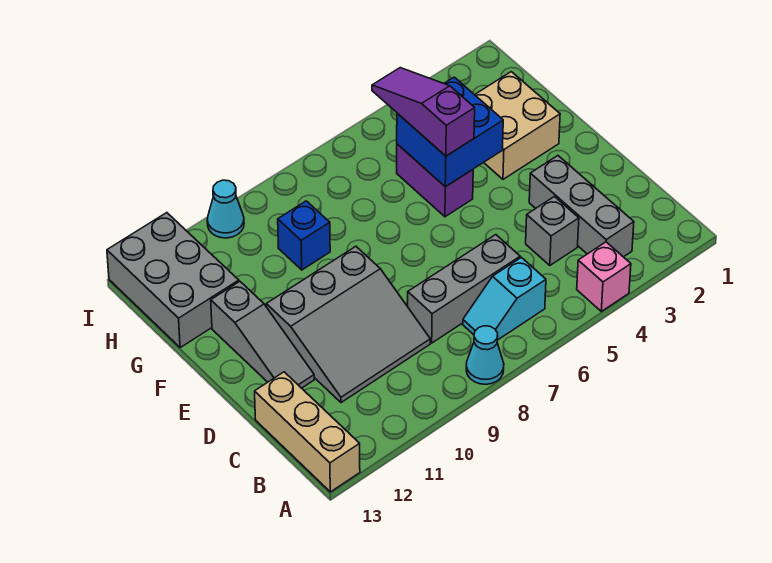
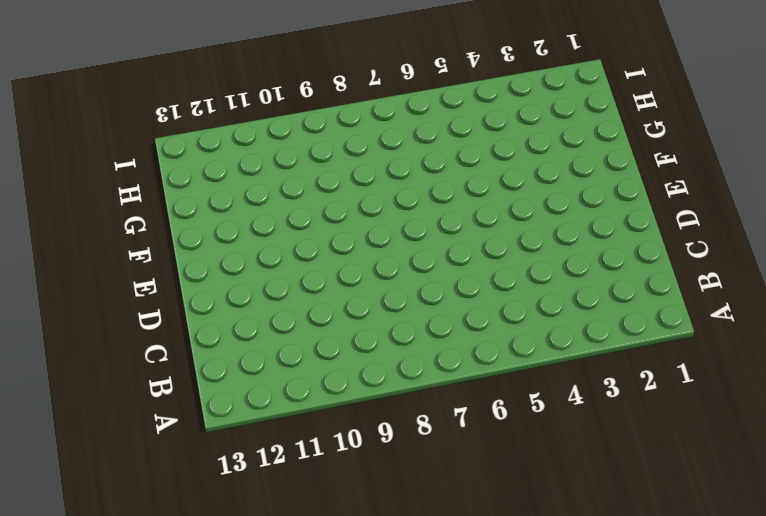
none -> pink brick A4 level 1
none -> cyan cone A8 level 1
none -> tan brick A13:C13 level 1

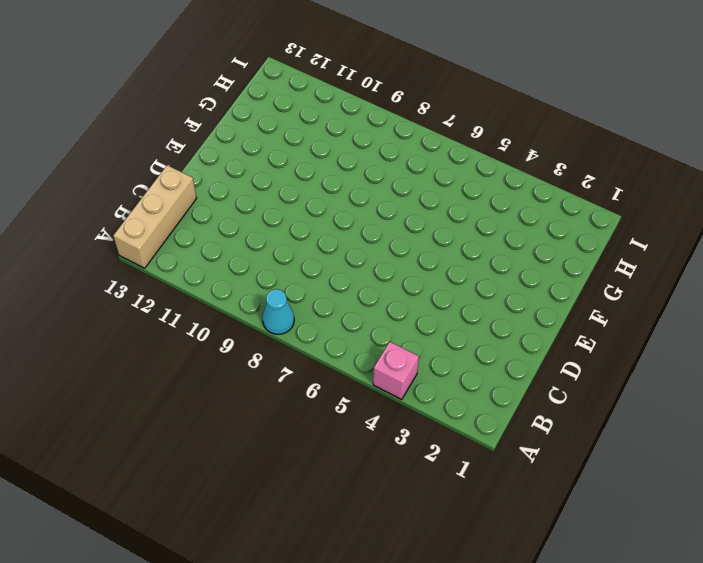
none -> grey brick B3:D3 level 1
none -> cyan slope B6:B7 level 1 top 6
none -> grey brick C4 level 1

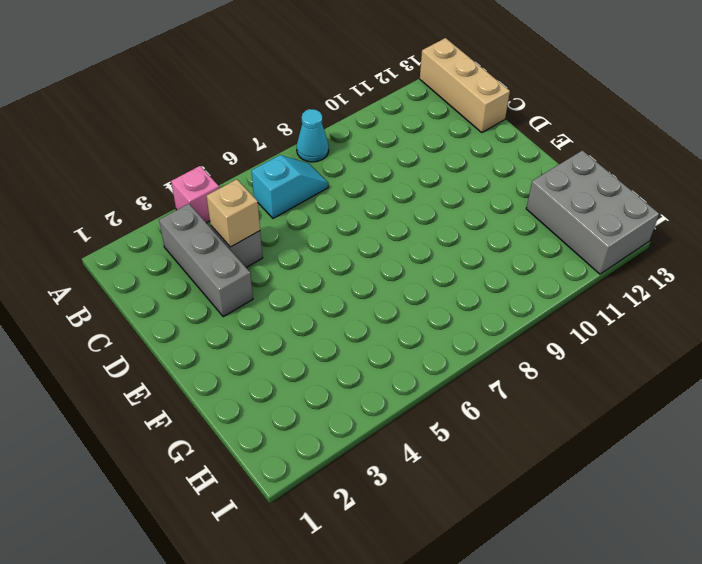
tan brick C4 level 2 -> none
none -> grey brick C6:C8 level 1
none -> grey slope C9:E11 level 1 top E
none -> grey slope D12:F12 level 1 top F

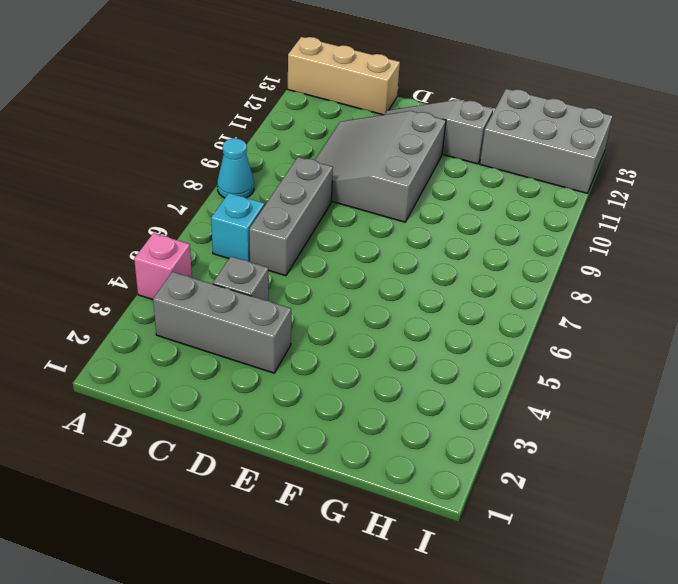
none -> tan brick F2:G3 level 1
none -> purple brick F5:G5 level 1
none -> blue brick G9 level 1

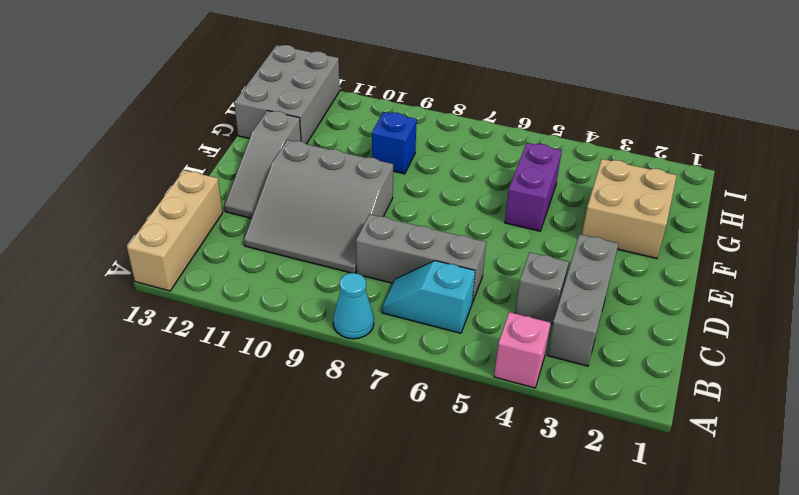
none -> cyan cone I10 level 1
none -> blue brick F4:G5 level 2
none -> purple slope F5:H5 level 3 top F

